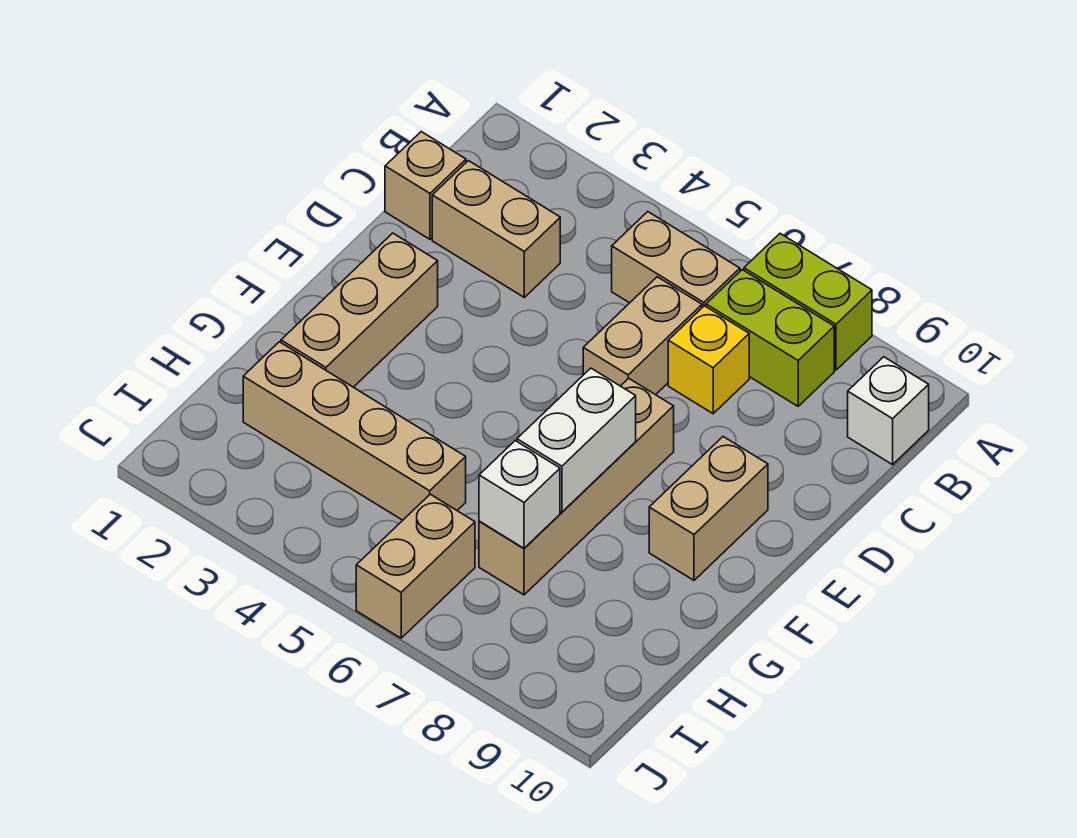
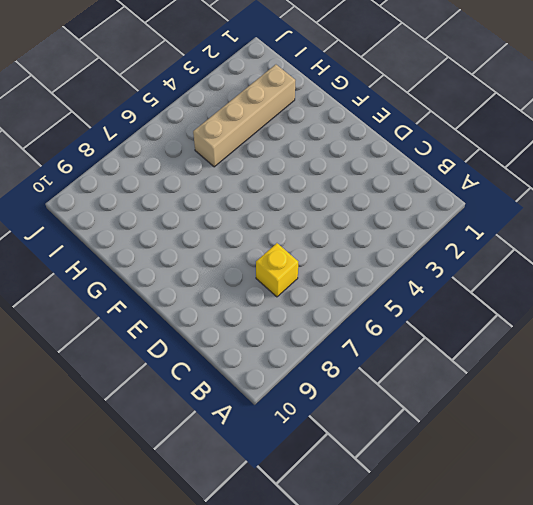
none -> lime brick A7:A8 level 1
none -> tan brick B5:B6 level 1
none -> lime brick B7:B8 level 1

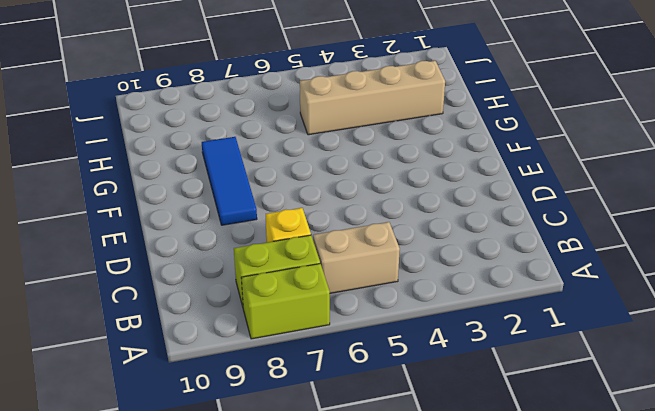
blue tile E8:G8 level 1 -> none
none -> white brick B10 level 1
none -> tan brick C1 level 1
none -> tan brick C2:C3 level 1

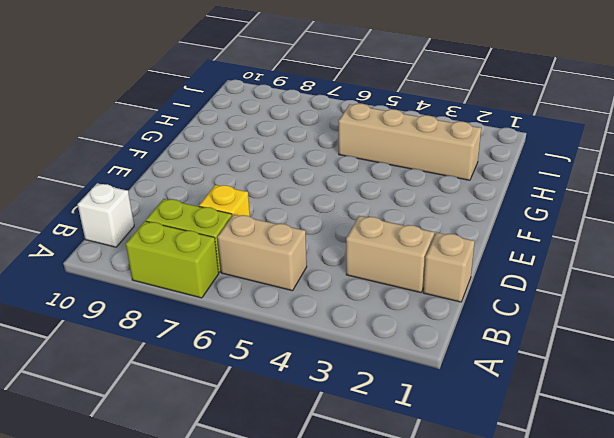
none -> tan brick C6:D6 level 1
none -> tan brick E2:G2 level 1
none -> tan brick E7:H7 level 1

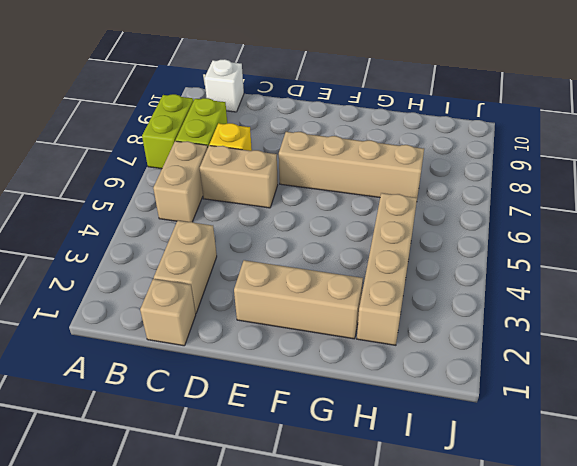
none -> tan brick E9:F9 level 1
none -> tan brick I6:J6 level 1
none -> white brick F7:G7 level 2

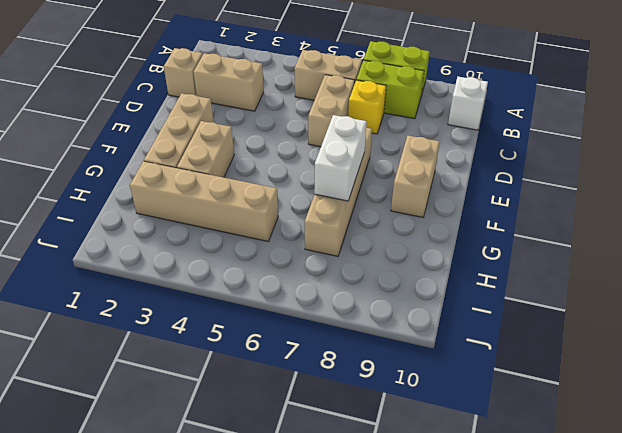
tan brick F3:G3 level 1 -> tan brick I6:J6 level 1
none -> white brick H7 level 2

